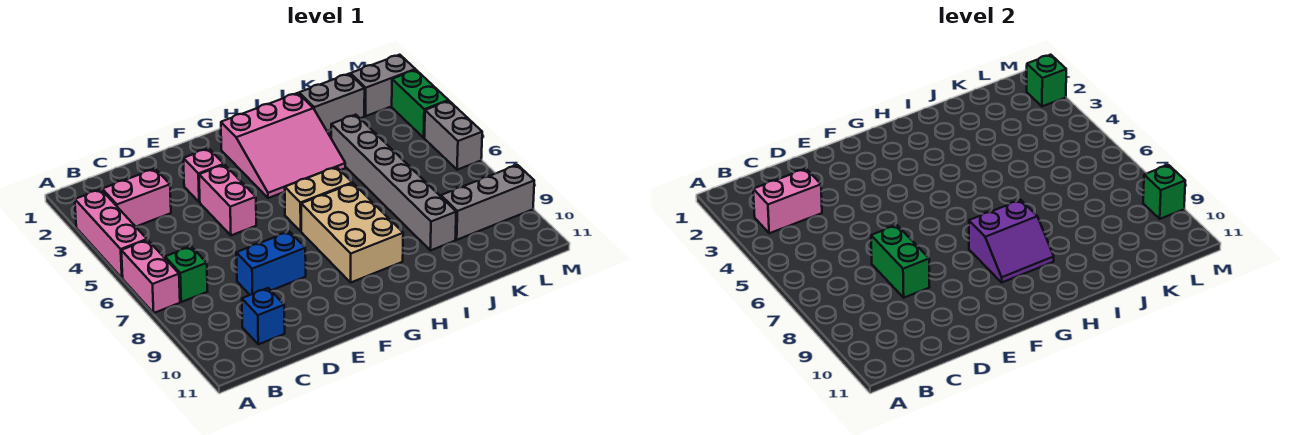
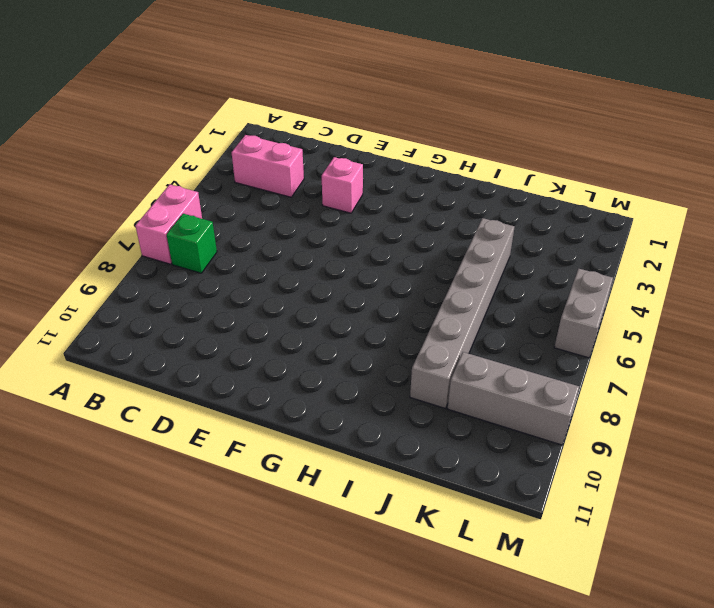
none -> pink brick A3:A5 level 1
none -> blue brick C10 level 1
none -> blue brick D8:E8 level 1

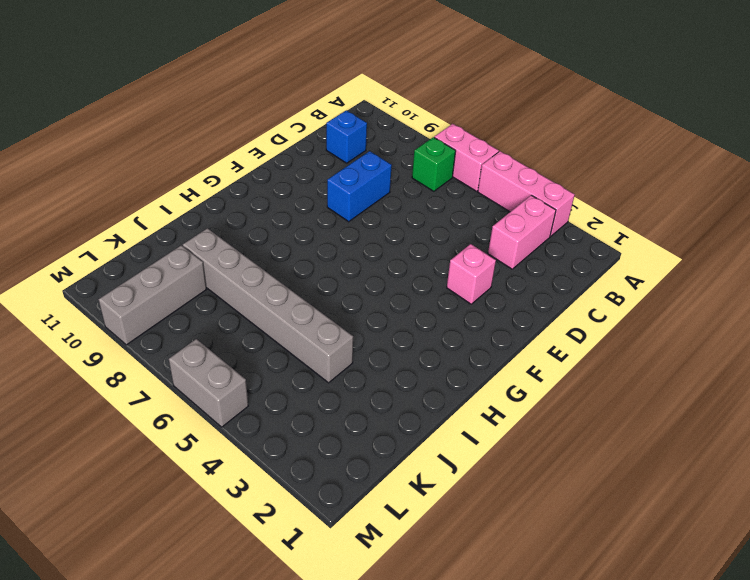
none -> pink brick E4:E5 level 1
none -> pink slope G2:I4 level 1 top 2
none -> tan brick G6:H6 level 1

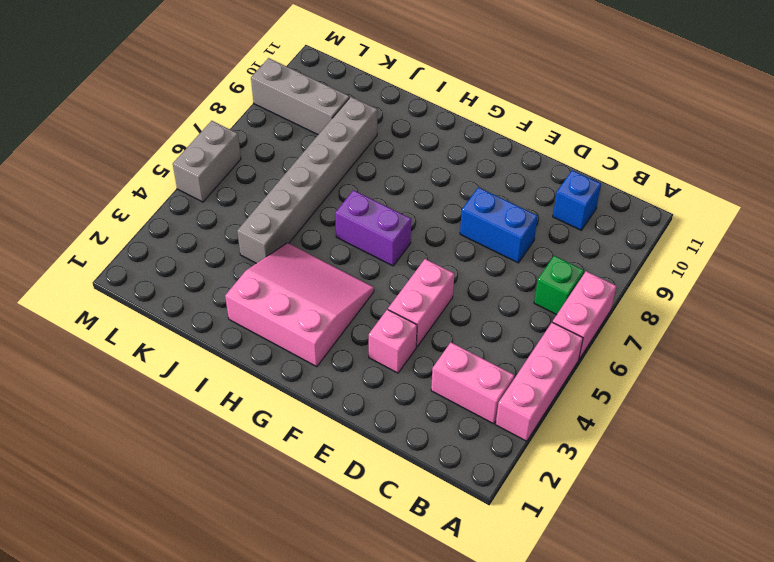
purple brick G6:H6 level 1 -> tan brick G6:H6 level 1
none -> tan brick G7:H9 level 1
none -> grey brick J2:K2 level 1
none -> grey brick L2:M2 level 1

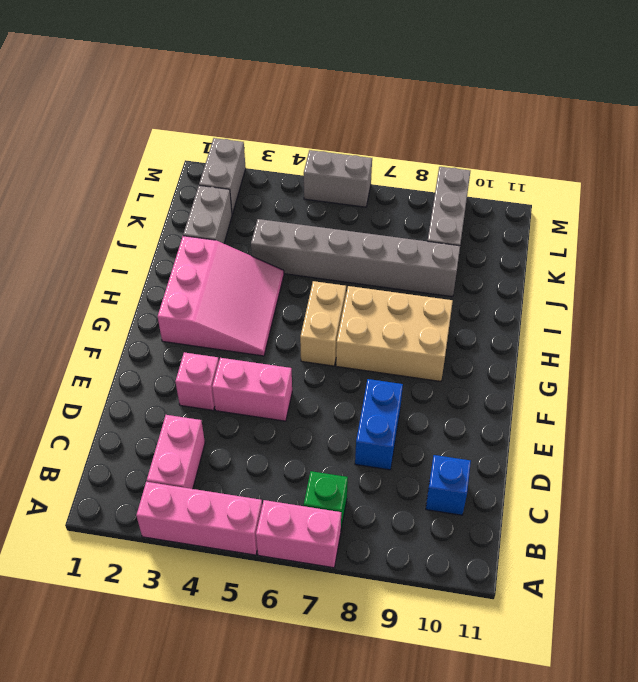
none -> green brick M3:M4 level 1
none -> pink brick B3:C3 level 2
none -> green brick D7:D8 level 2

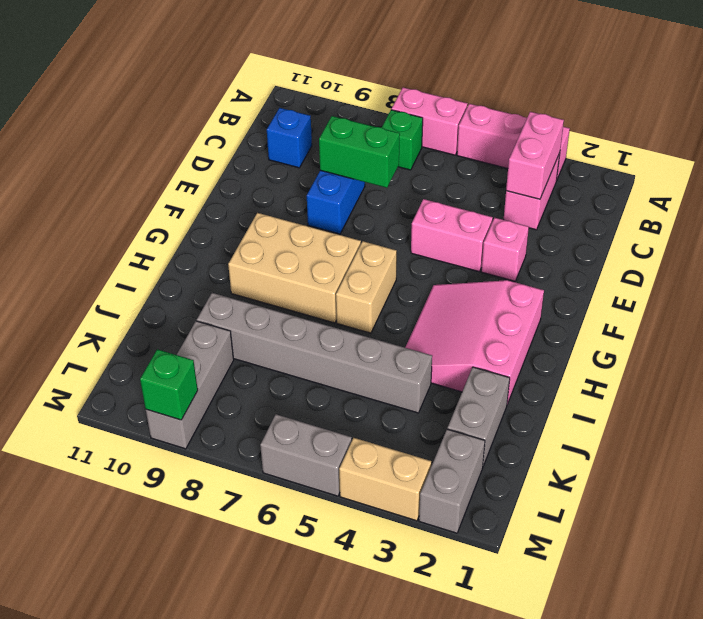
tan brick M3:M4 level 1 -> green brick M3:M4 level 1
none -> purple slope G8:H9 level 2 top 8
none -> green brick M2 level 2

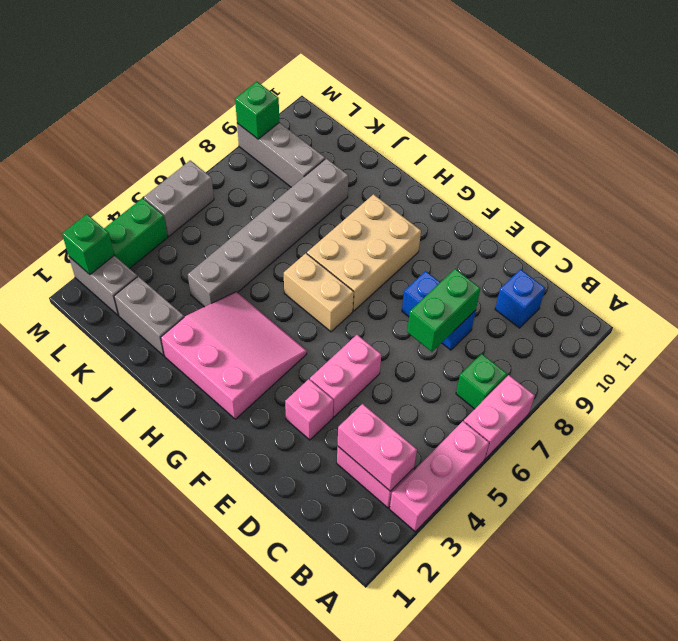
none -> purple slope G8:H9 level 2 top 8

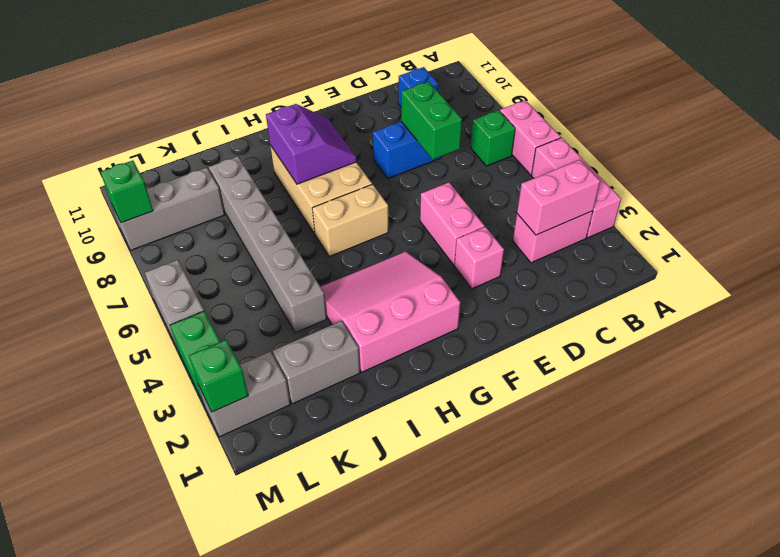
purple slope G8:H9 level 2 top H -> purple slope G8:H9 level 2 top 8

